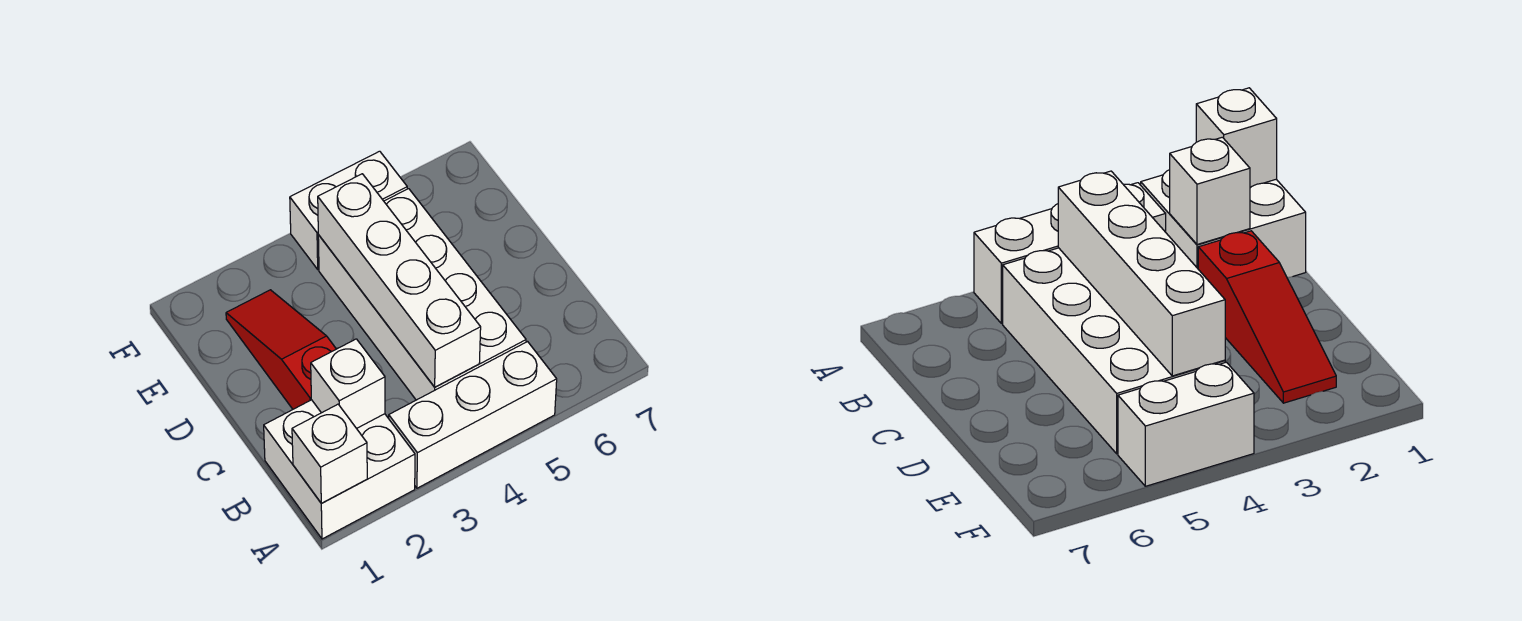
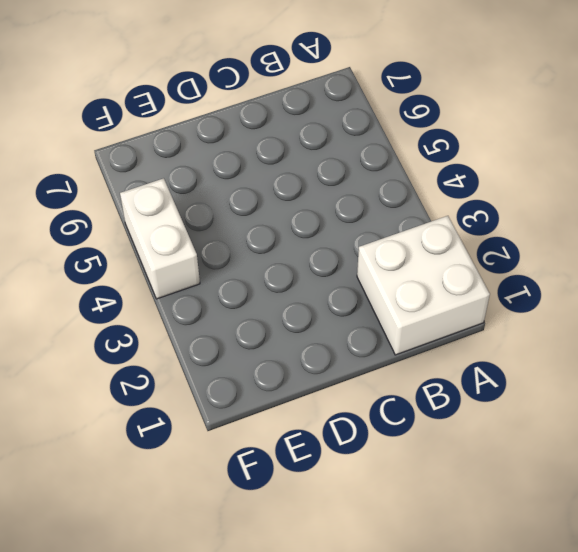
none -> white brick A3:A5 level 1
none -> white brick B4:E5 level 1

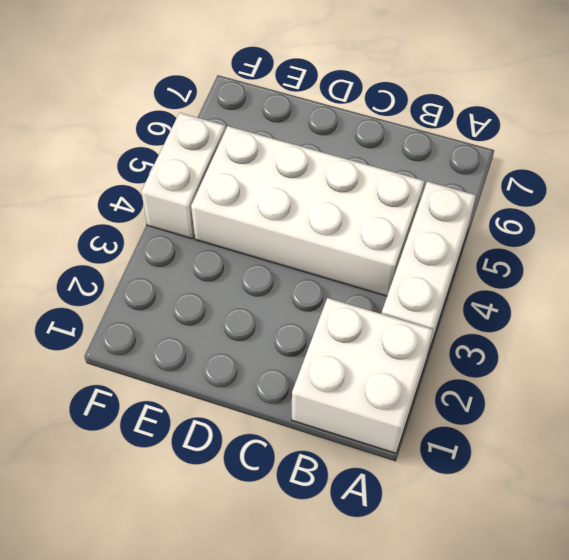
none -> red slope C2:E2 level 1 top C
none -> white brick A1 level 2

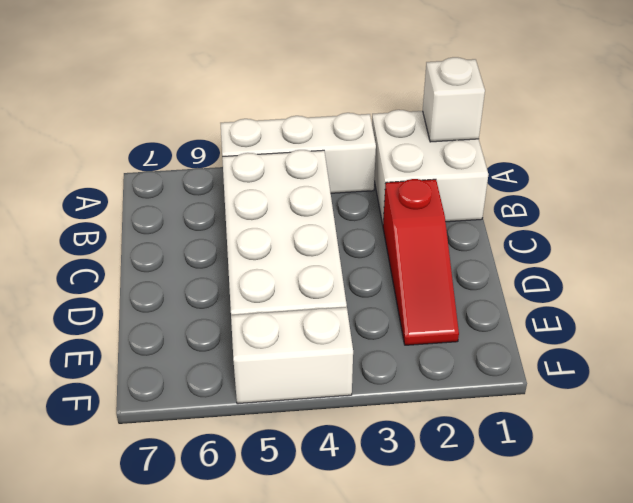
none -> white brick B2 level 2
none -> white brick B4:E4 level 2

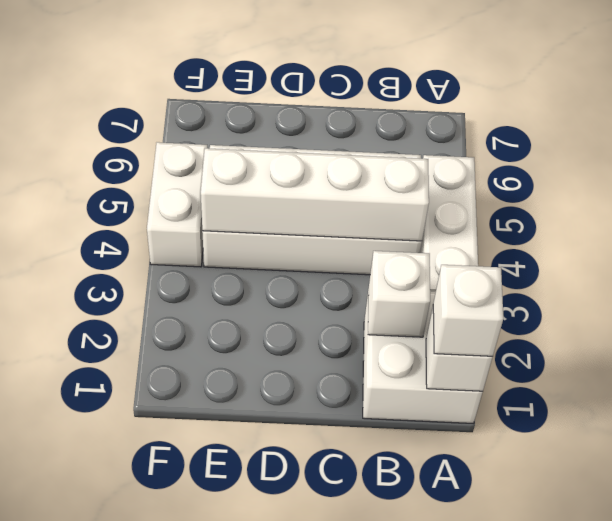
white brick A1 level 3 -> none
none -> red slope C2:E2 level 1 top C

